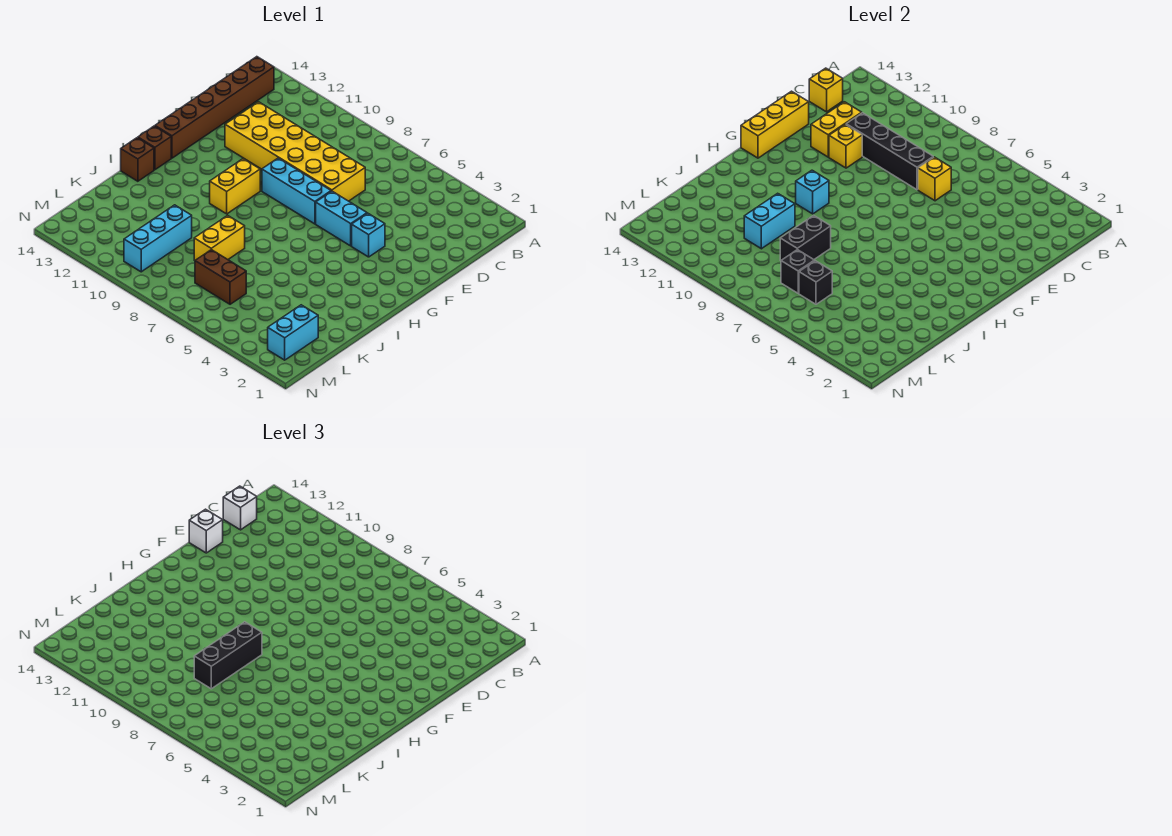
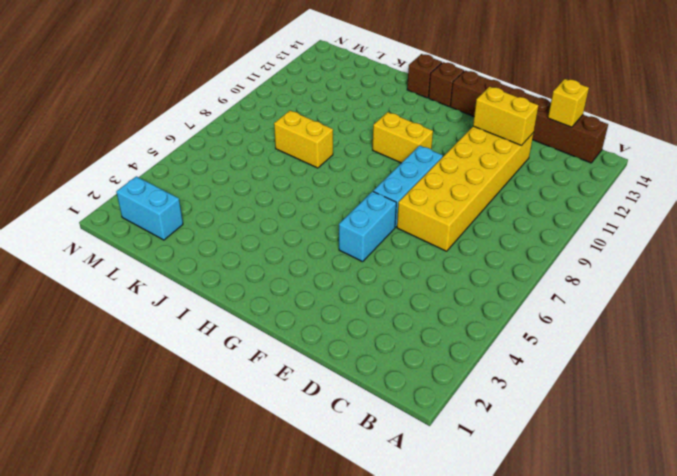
none -> cyan brick F4 level 1
none -> cyan brick K10:M10 level 1
none -> brown brick L6:L7 level 1

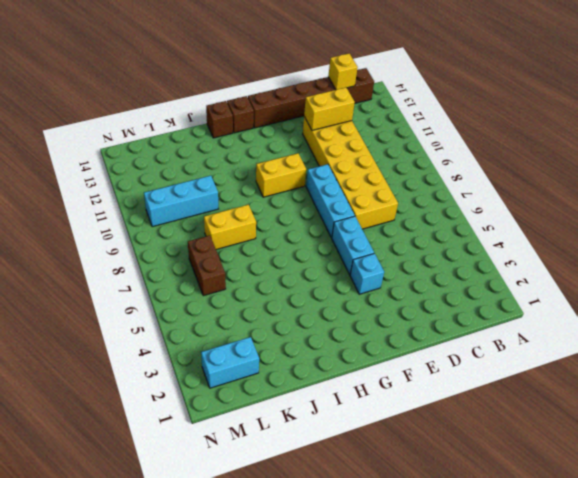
none -> yellow brick D7 level 2
none -> black brick D8:D11 level 2
none -> yellow brick E11 level 2

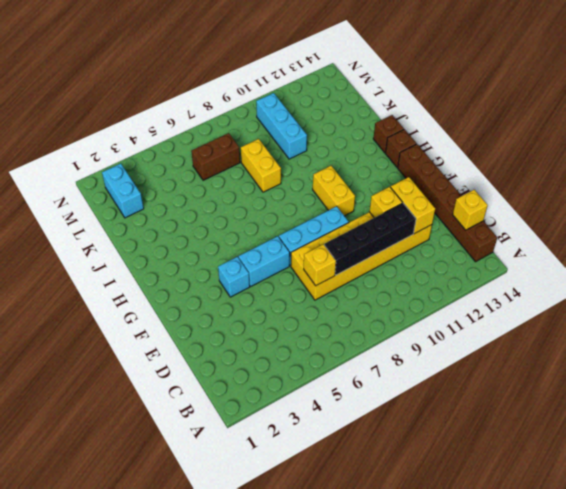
none -> yellow brick E14:G14 level 2
none -> cyan brick H10 level 2
none -> black brick J8:K8 level 2

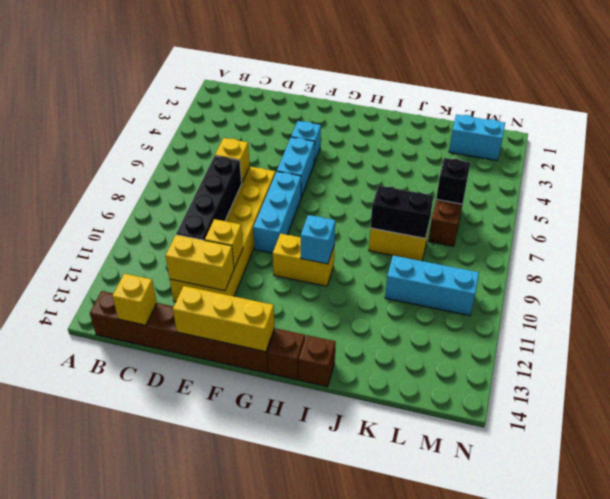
none -> cyan brick J10:K10 level 2
none -> black brick L7 level 2
none -> white brick C14 level 3

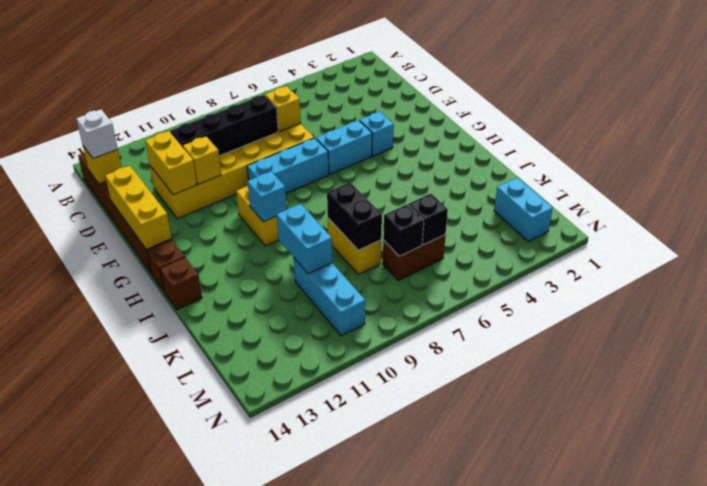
none -> white brick E14 level 3
none -> black brick I8:K8 level 3

